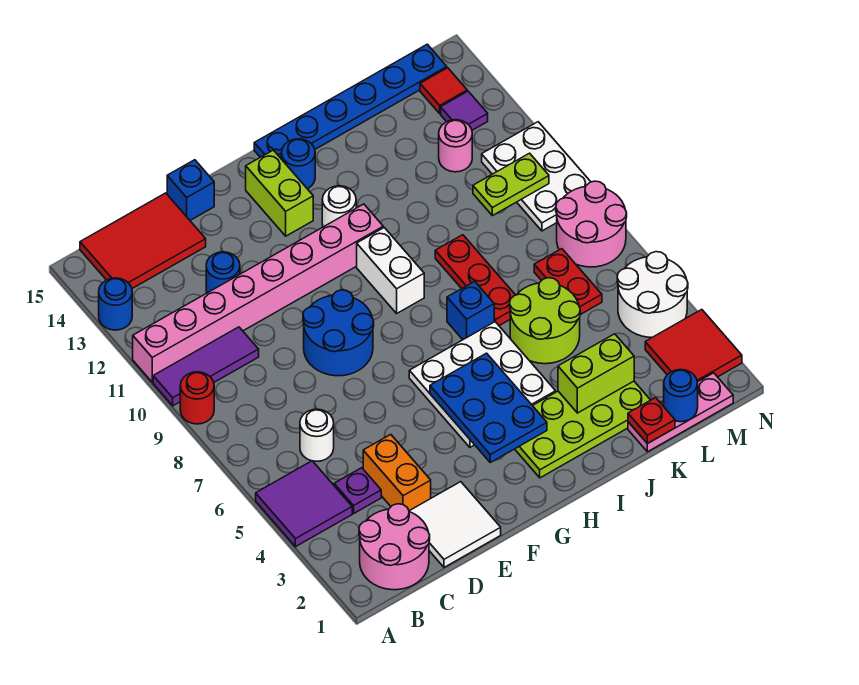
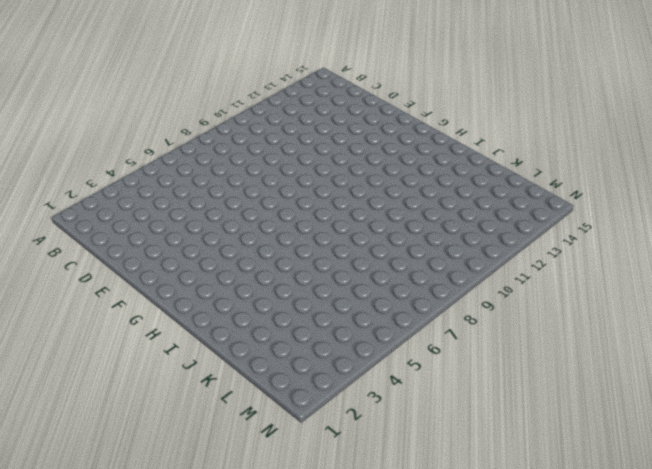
none -> purple tile A4:B5 level 1
none -> red round brick A9 level 1
none -> purple tile A10:C10 level 1
none -> pink brick A11:H11 level 1

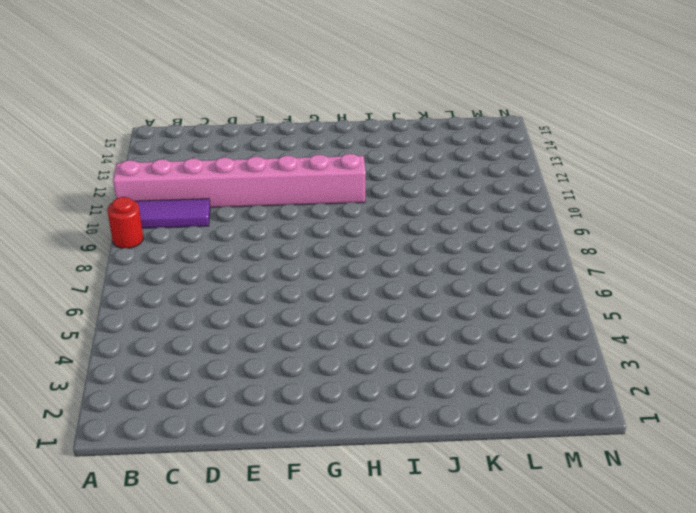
none -> purple tile A4:B5 level 1
none -> blue round brick A13 level 1
none -> pink round brick B1:C2 level 1
none -> red tile B14:D15 level 1

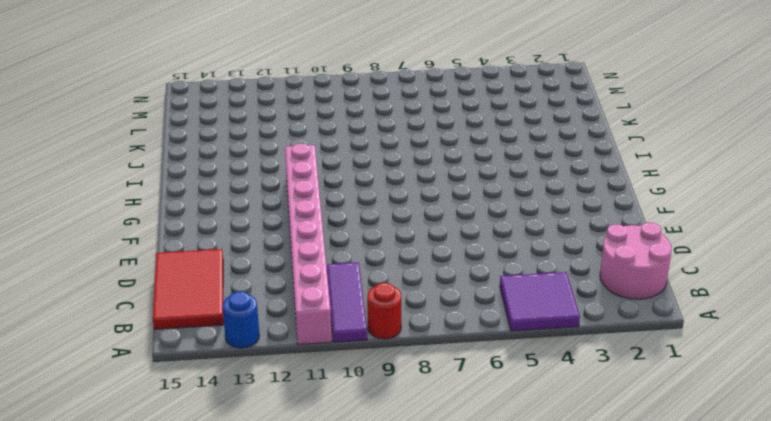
none -> purple plate C4 level 1
none -> white round brick C6 level 1
none -> white tile D1:E2 level 1
none -> orange brick D3:D4 level 1

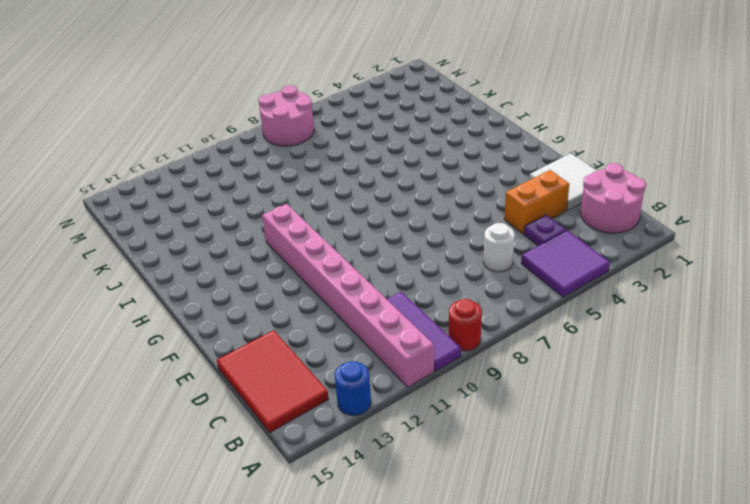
none -> blue round brick D12 level 1
none -> blue round brick E8:F9 level 1
none -> blue brick E15 level 1
none -> white plate G4:I6 level 1

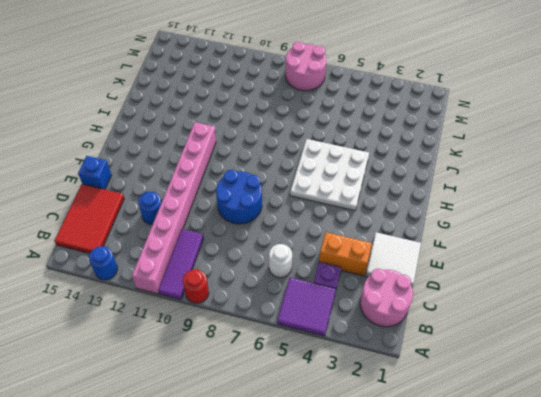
none -> lime brick G13:G14 level 1
none -> lime plate H2:K3 level 1
none -> white brick H9:H10 level 1
none -> white round brick H12 level 1

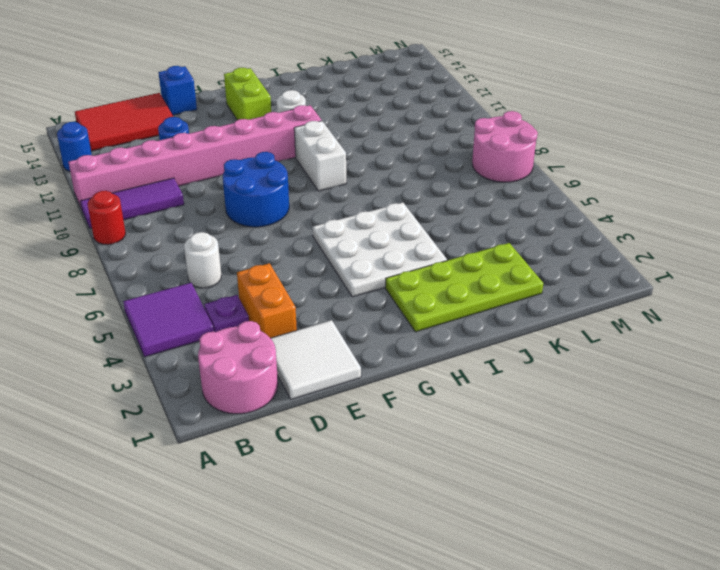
none -> blue round brick H14 level 1
none -> blue plate H15:M15 level 1
none -> blue brick I7 level 1
none -> lime round brick J5:K6 level 1

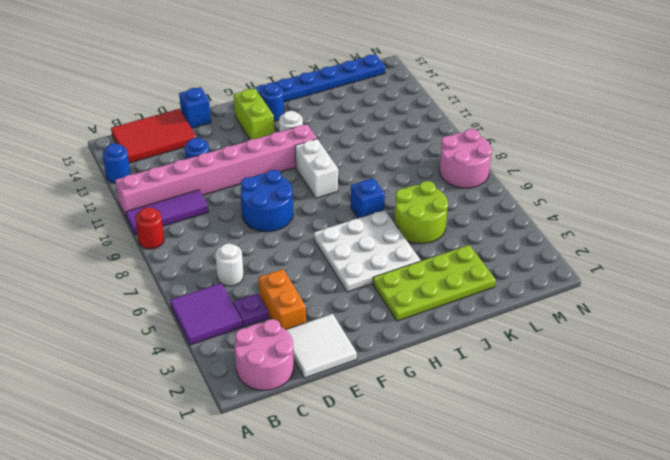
none -> red plate J7:J9 level 1
none -> pink plate K1:M1 level 1
none -> red plate L6:L7 level 1
none -> pink round brick L12 level 1

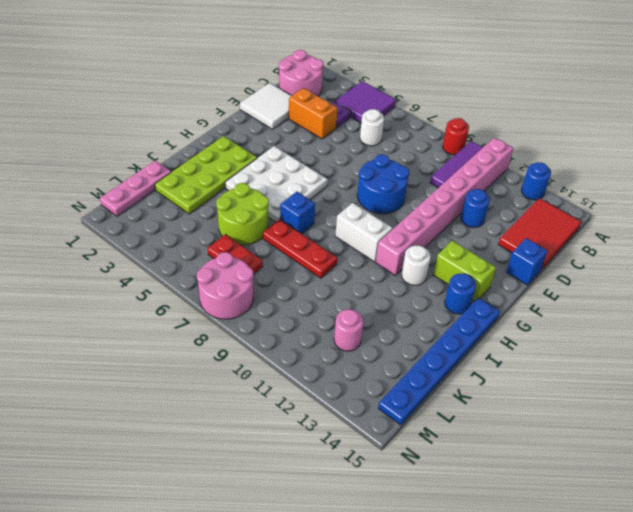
none -> red tile M2:N3 level 1
none -> white round brick M4:N5 level 1
none -> white plate M9:N11 level 1
none -> purple tile M13 level 1

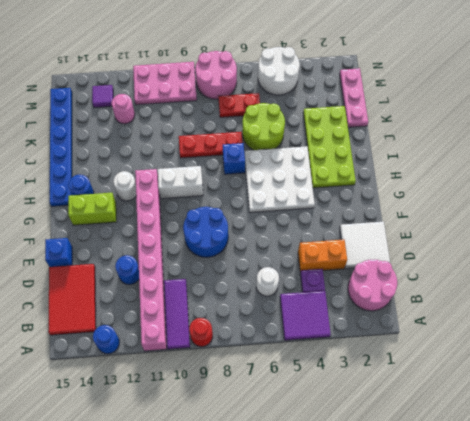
pink plate M9:N11 level 1 -> white plate M9:N11 level 1
none -> red tile M2:N3 level 1
none -> red tile M14 level 1
none -> blue plate G3:H5 level 2
none -> lime brick J3:K3 level 2

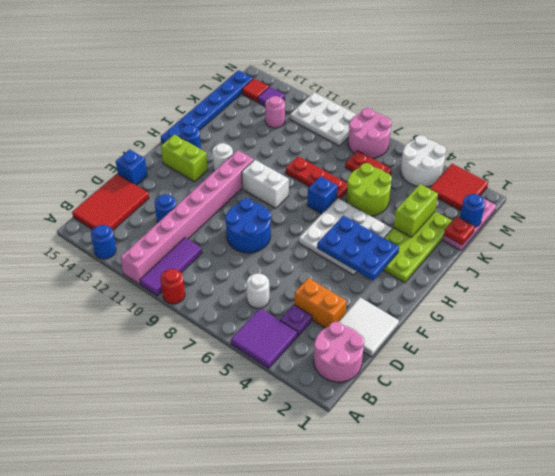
none -> lime plate L10:M10 level 2

